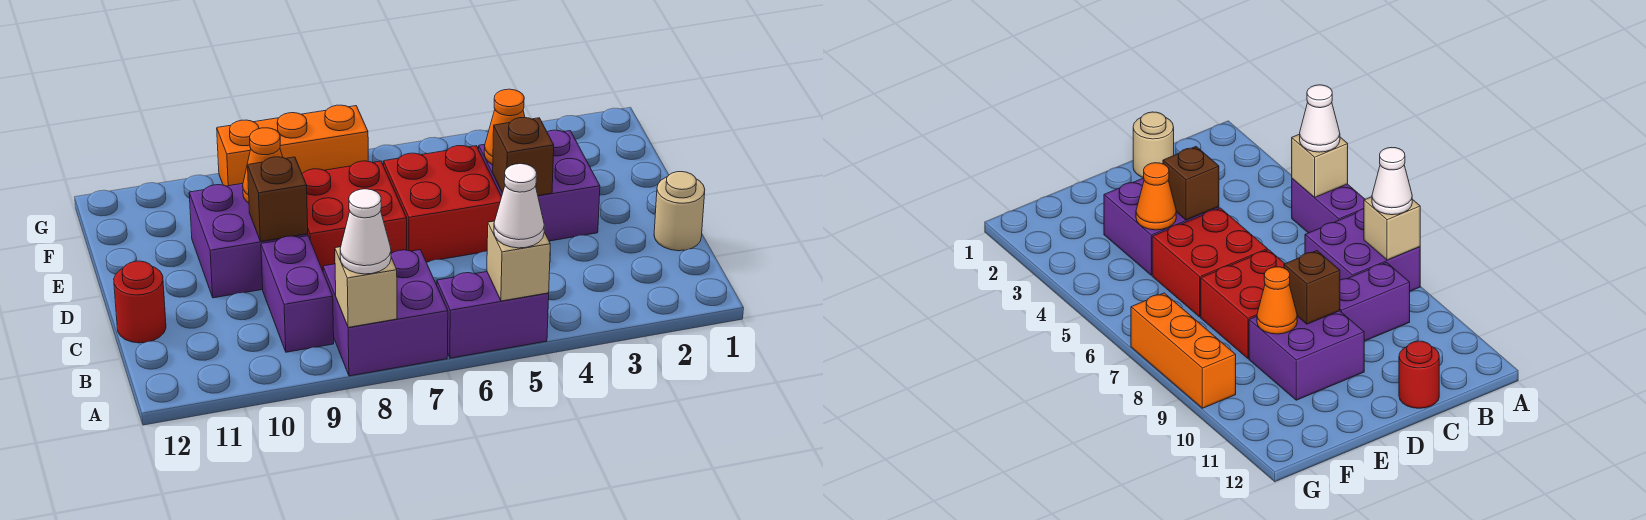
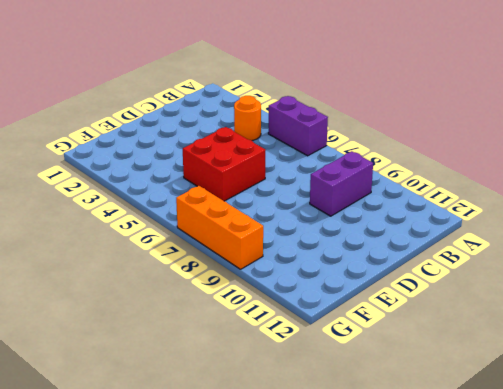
orange round brick B4 level 1 -> none
none -> purple brick A7:B8 level 1
none -> tan round brick C1 level 1
none -> red round brick C12 level 1

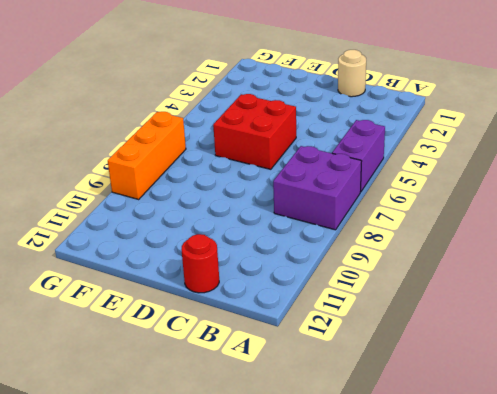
none -> purple brick B9:C9 level 1
none -> purple brick D3:E4 level 1
none -> red brick D7:E8 level 1

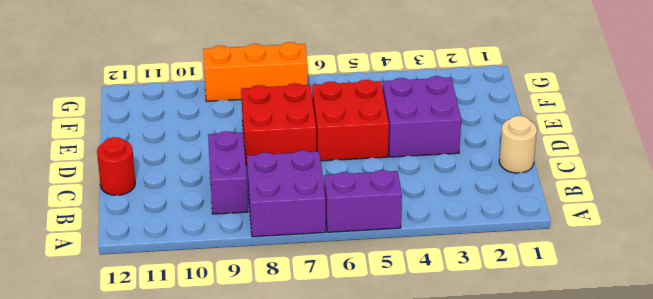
none -> purple brick D9:E10 level 1
none -> tan brick A5 level 2
none -> tan brick A8 level 2

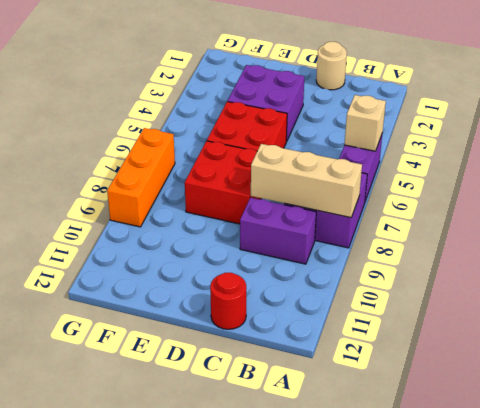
tan brick A8:C8 level 2 -> tan brick A8 level 2
none -> purple brick D9:E10 level 1
none -> brown brick D4 level 2
none -> brown brick D9 level 2

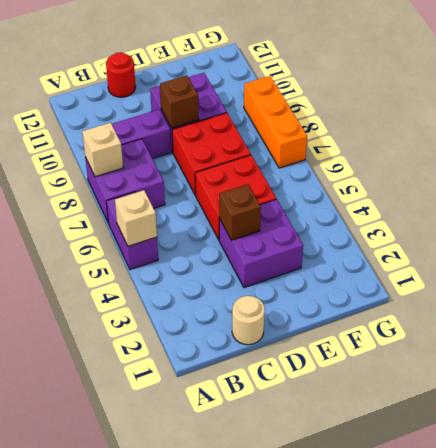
none -> orange cone E4 level 2
none -> orange cone E9 level 2
none -> white cone A5 level 3

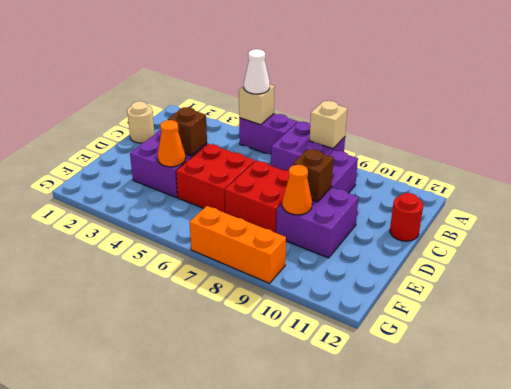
none -> white cone A8 level 3

